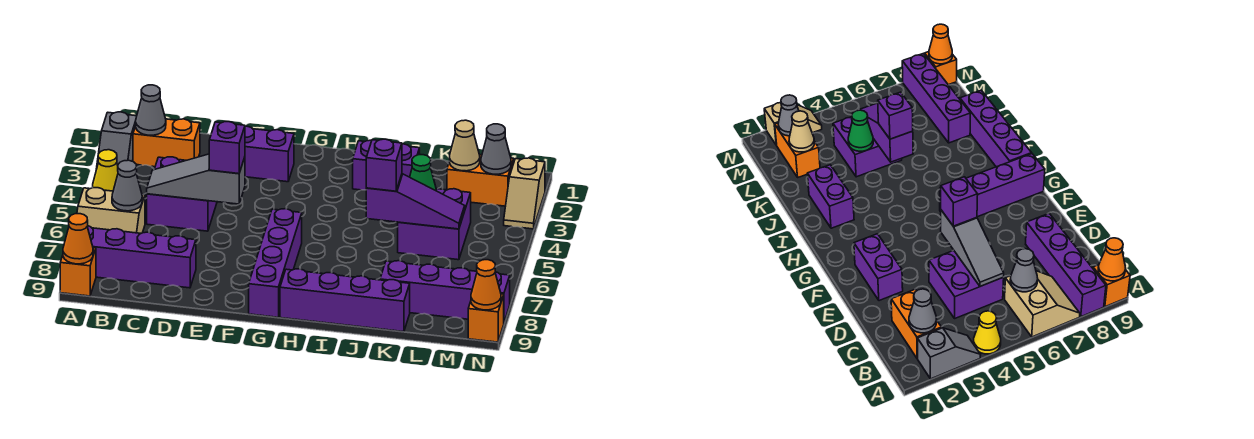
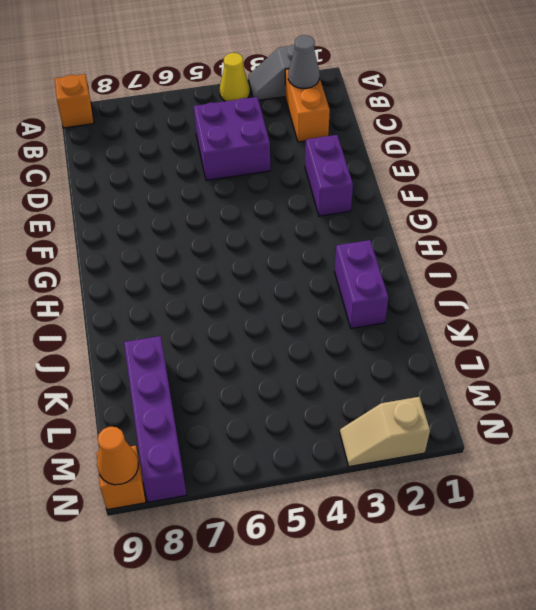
none -> tan slope A6:B7 level 1 top 6
none -> purple brick A8:D8 level 1
none -> purple brick G6:G9 level 1

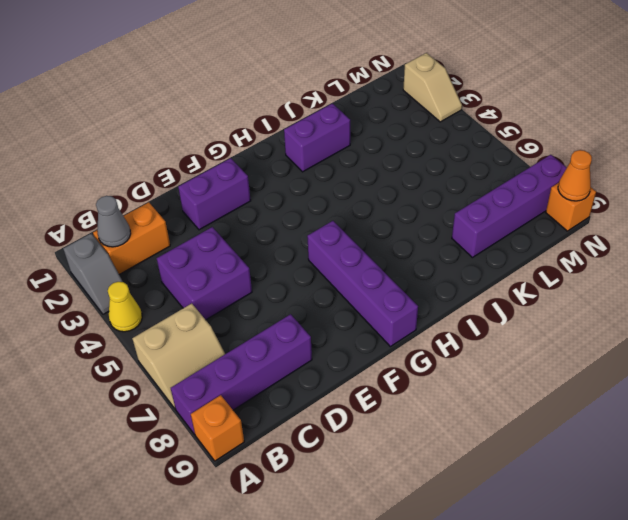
none -> purple brick H9:K9 level 1
none -> purple brick K4:L5 level 1
none -> orange brick L2:M2 level 1

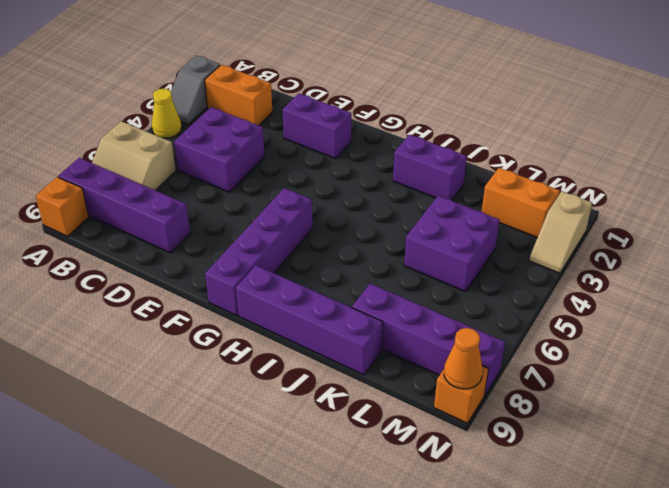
none -> orange cone A9 level 2
none -> grey cone B2 level 2
none -> grey cone B6 level 2

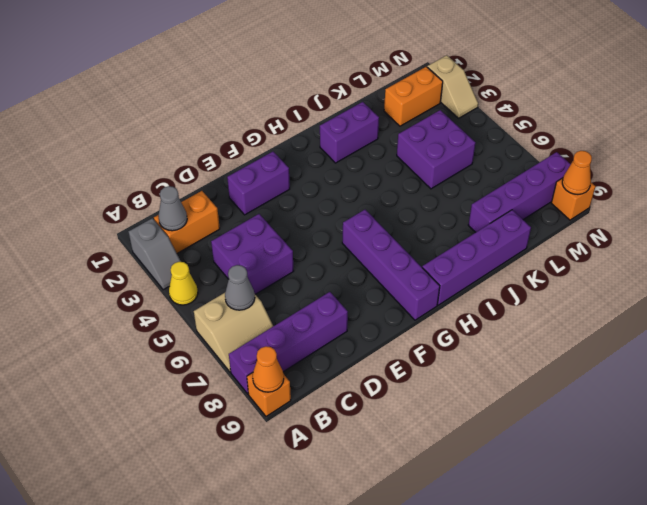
none -> grey slope C5:E5 level 2 top E
none -> purple slope J5:L5 level 2 top J
none -> green cone K4 level 2

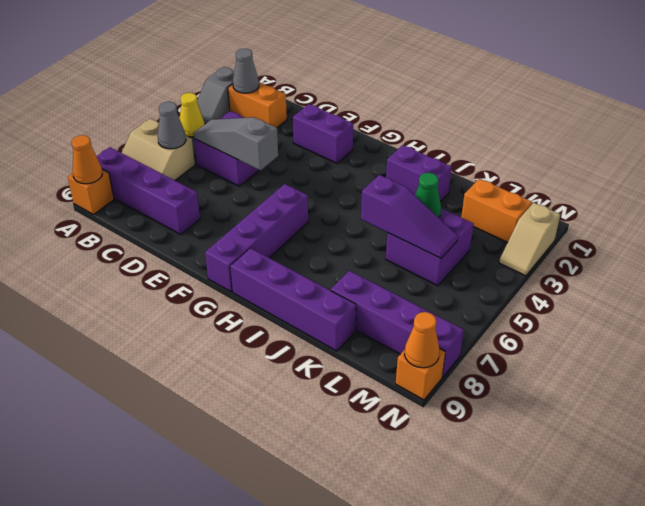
none -> tan cone L2 level 2
none -> grey cone M2 level 2
none -> purple brick E5 level 3

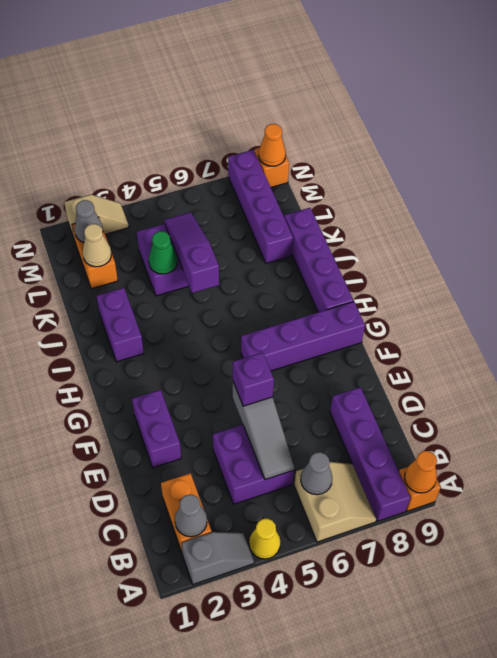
none -> purple brick J5 level 3

